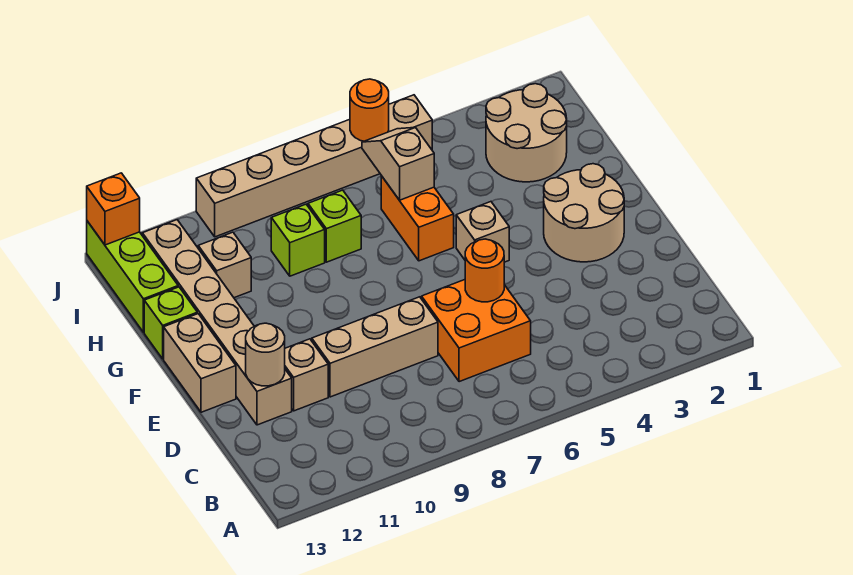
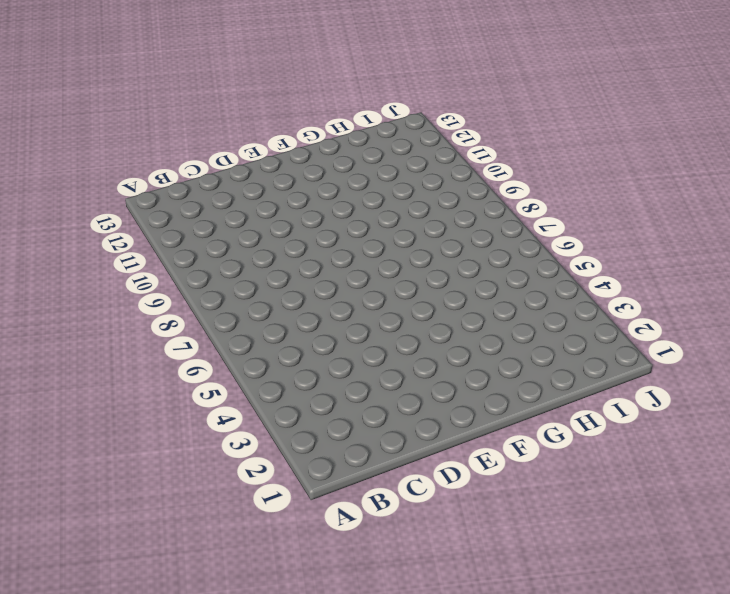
none -> orange brick C6:D7 level 1
none -> tan brick D8:D10 level 1
none -> tan brick D11 level 1

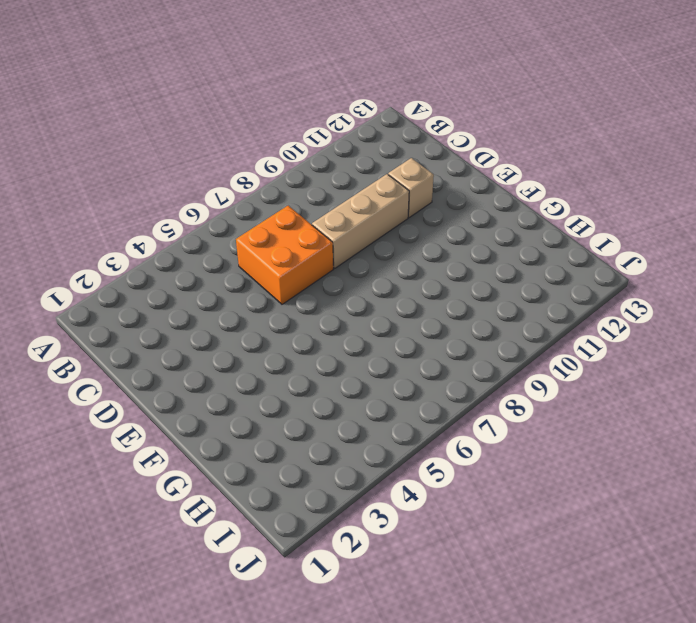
none -> tan brick D12:I12 level 1
none -> tan round brick E2:F3 level 1
none -> tan brick E13:F13 level 1

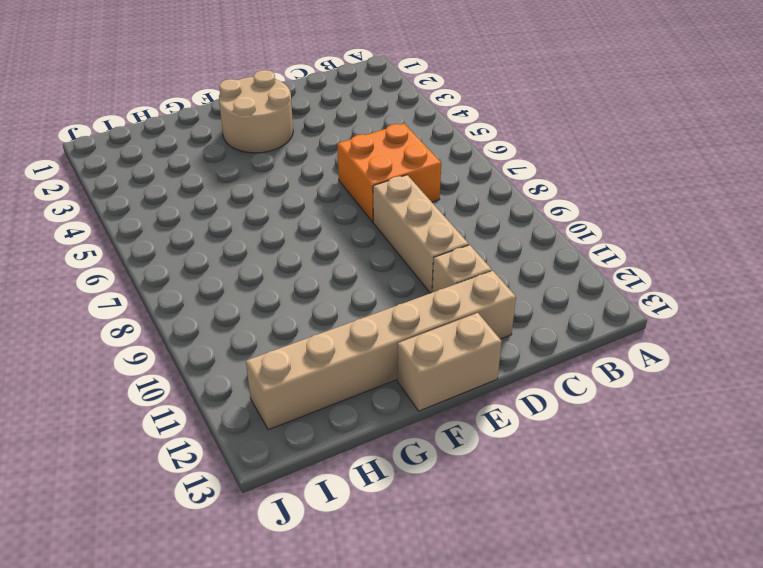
none -> tan brick F5 level 1
none -> orange brick G6:H6 level 1
none -> lime brick G13 level 1

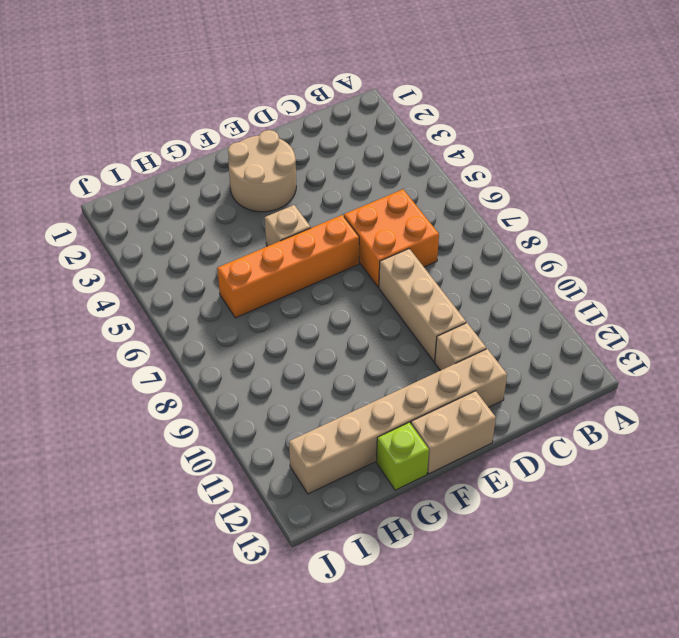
orange brick E6:H6 level 1 -> orange brick G6:H6 level 1
none -> tan round brick H2:I3 level 1
none -> lime brick H8 level 1
none -> lime brick H9 level 1

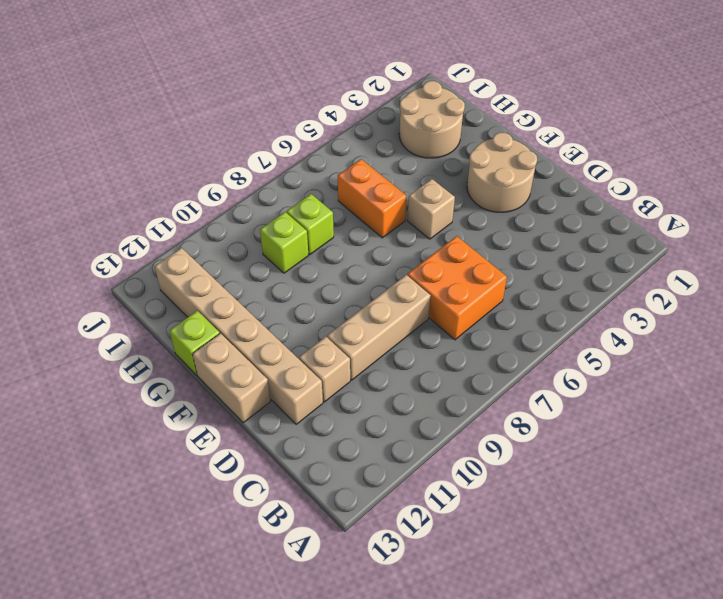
none -> tan brick H11 level 1
none -> lime brick H13:J13 level 1
none -> tan brick J5:J10 level 1

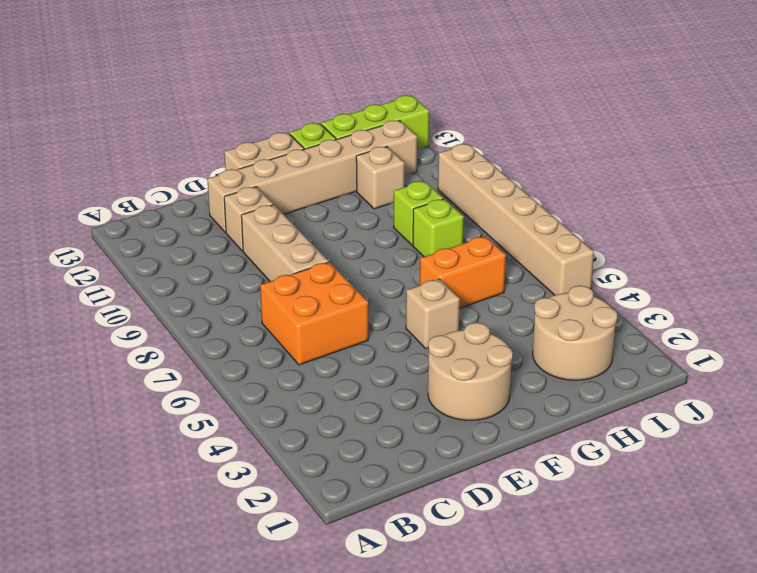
none -> orange round brick D6 level 2
none -> tan round brick D12 level 2
none -> tan slope H6:I6 level 2 top H

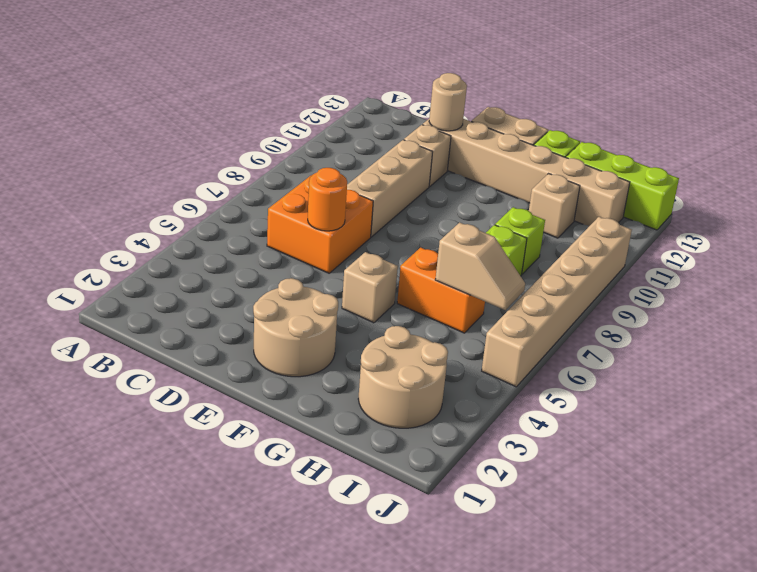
none -> orange round brick J6 level 2
none -> orange brick J13 level 2

